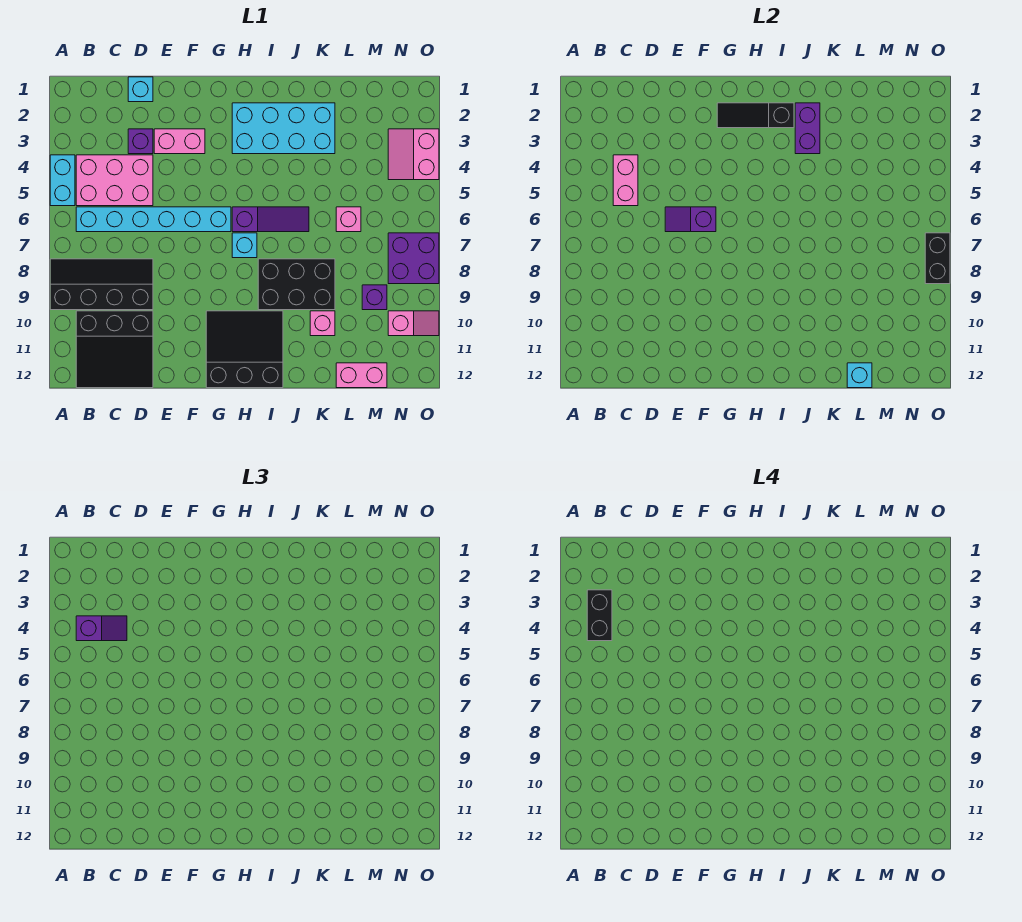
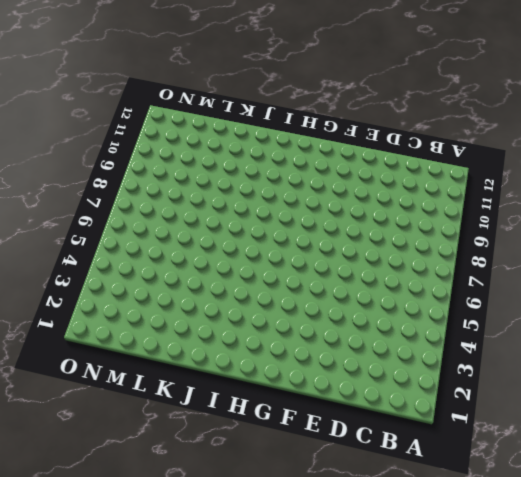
none -> cyan brick A4:A5 level 1
none -> black slope A8:D9 level 1 top 9
none -> pink brick B4:D5 level 1

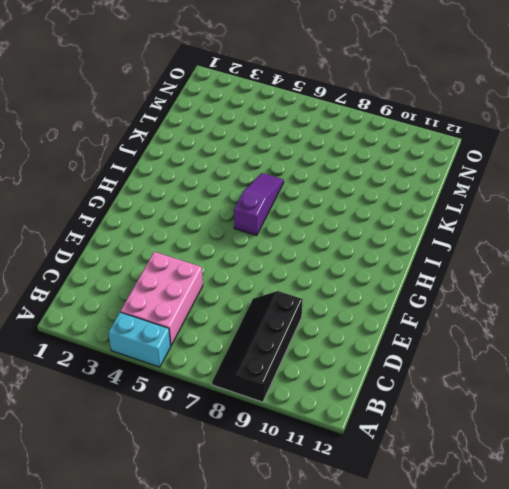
none -> cyan brick B6:G6 level 1
none -> black slope B10:D12 level 1 top 10
none -> cyan brick D1 level 1

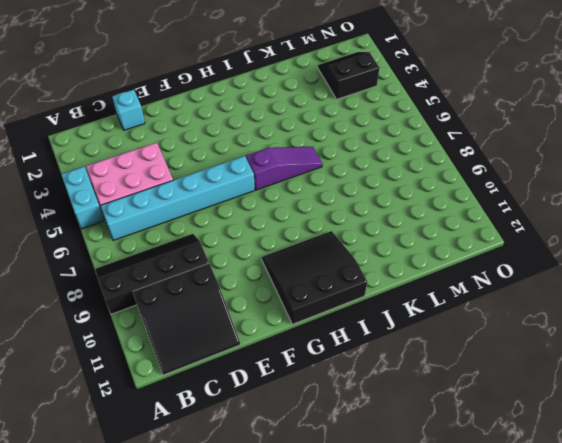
black slope M2:N3 level 1 top 3 -> pink slope N3:O4 level 1 top O
none -> purple brick D3 level 1
none -> pink brick E3:F3 level 1
none -> cyan brick H2:K3 level 1

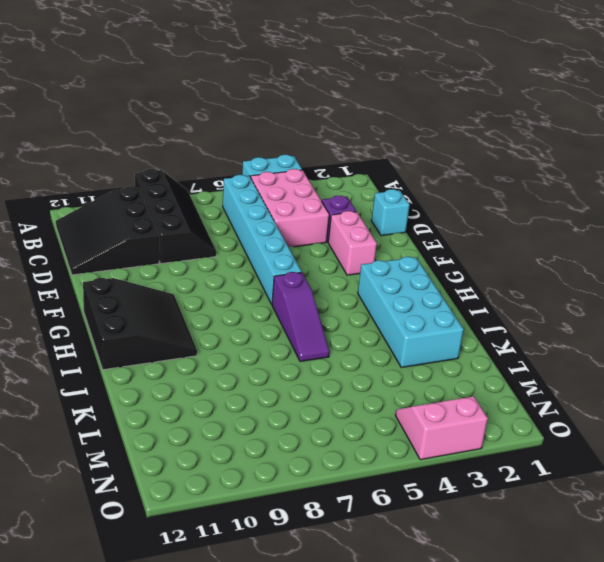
none -> cyan brick H7 level 1
none -> black brick I8:K9 level 1
none -> pink brick K10 level 1

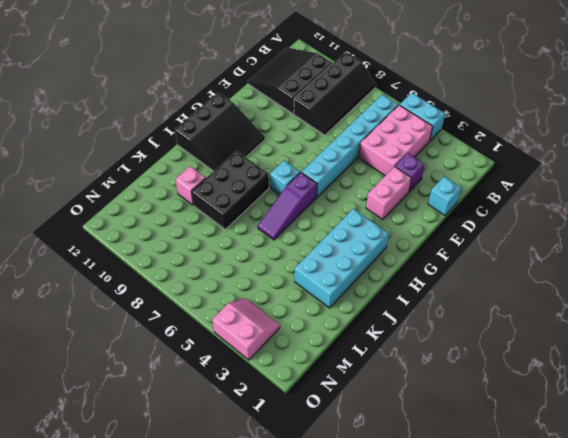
none -> pink brick L6 level 1
none -> pink brick L12:M12 level 1
none -> purple brick M9 level 1

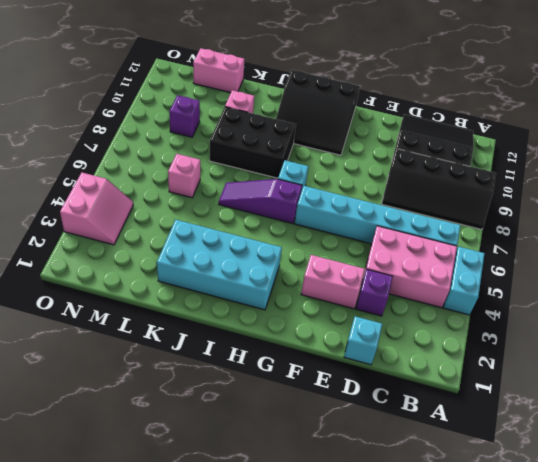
none -> purple brick N7:O8 level 1
none -> pink slope N10:O10 level 1 top N
none -> pink brick C4:C5 level 2

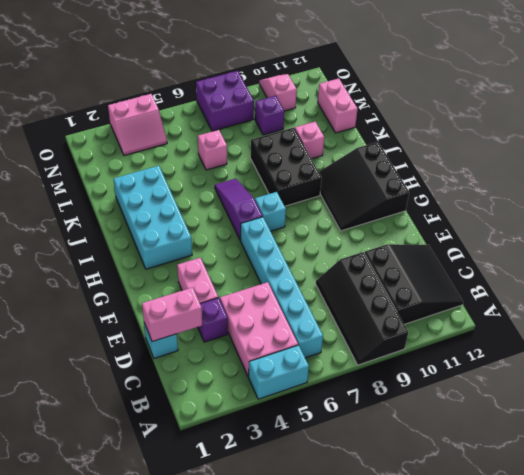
pink brick D1:D2 level 2 -> pink brick C4:C5 level 2
none -> purple slope E6:F6 level 2 top F
none -> black slope G2:I2 level 2 top I
none -> purple brick J2:J3 level 2

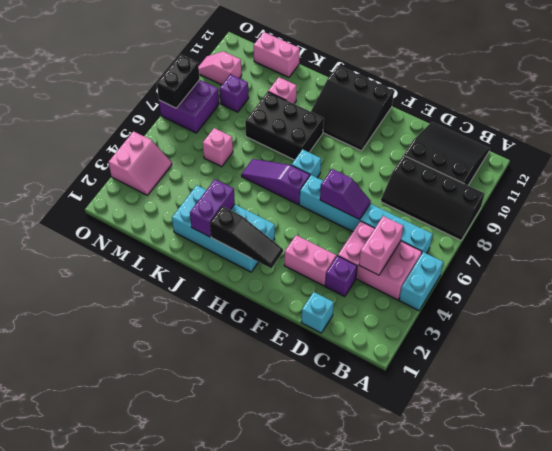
none -> cyan brick L12 level 2
none -> purple slope B4:C4 level 3 top B
none -> black brick B3:B4 level 4

